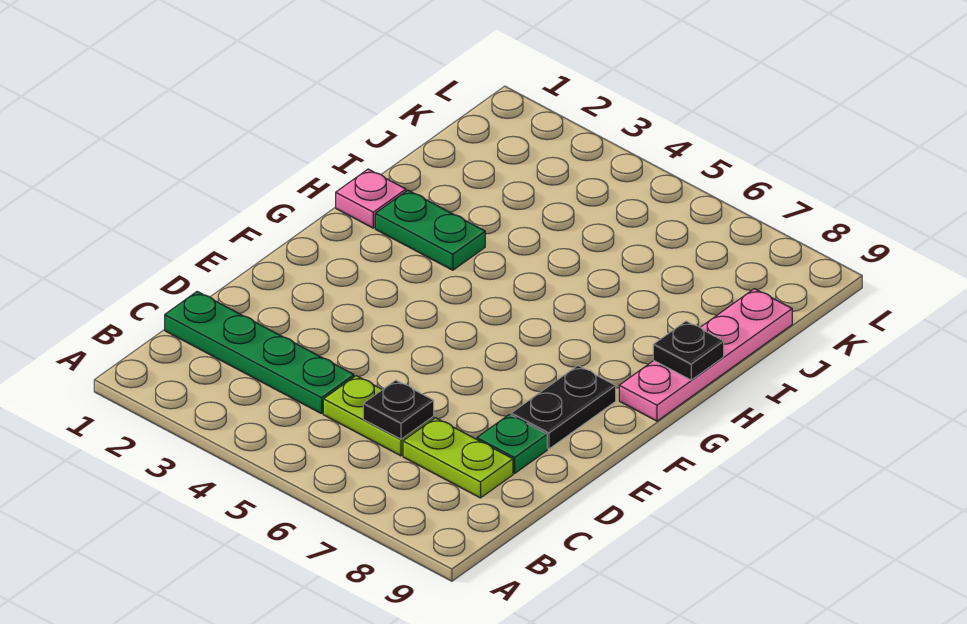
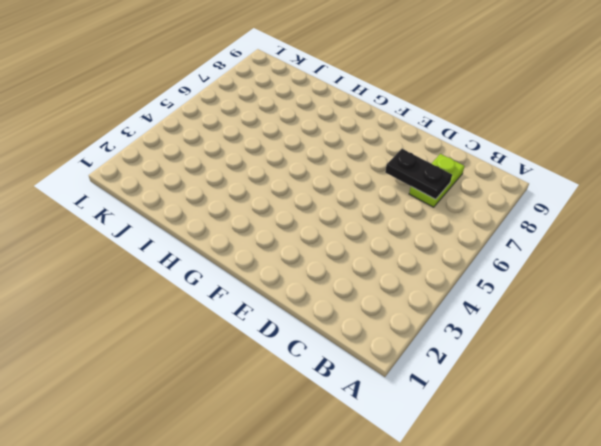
black plate C7:D7 level 2 -> black plate E8:F8 level 1
none -> green plate C1:C4 level 1
none -> lime plate C5:C6 level 1

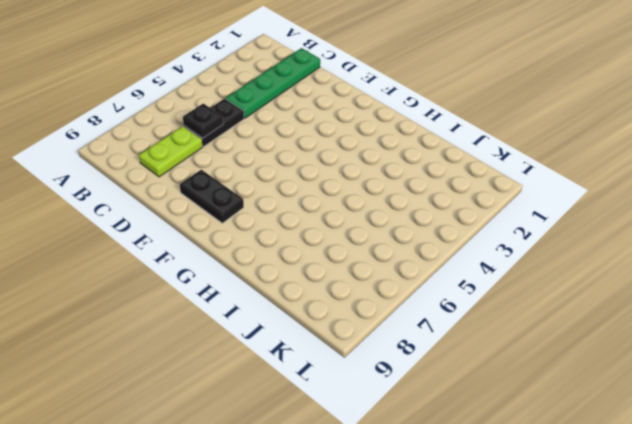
black plate C5:C6 level 1 -> lime plate C5:C6 level 1
none -> green plate D8 level 1
none -> pink plate G9:J9 level 1

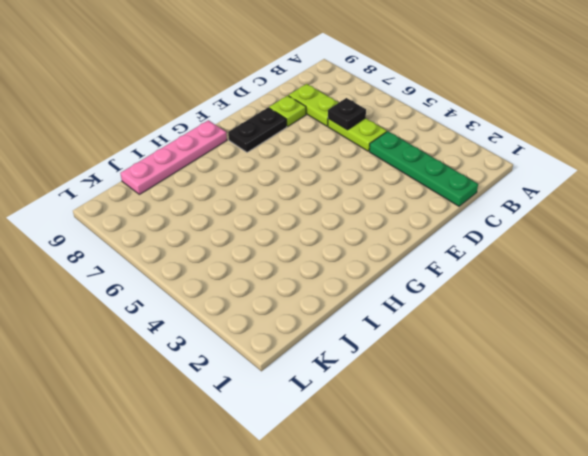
lime plate D8 level 1 -> green plate D8 level 1
none -> pink plate H1 level 1
none -> green plate H2:H3 level 1

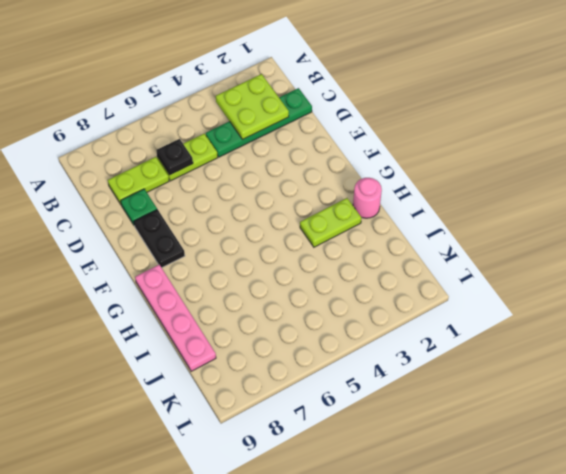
lime plate B2:C3 level 2 -> none
pink round brick H1 level 1 -> pink plate H1 level 1
lime plate H2:H3 level 1 -> green plate H2:H3 level 1
none -> black plate H9 level 2

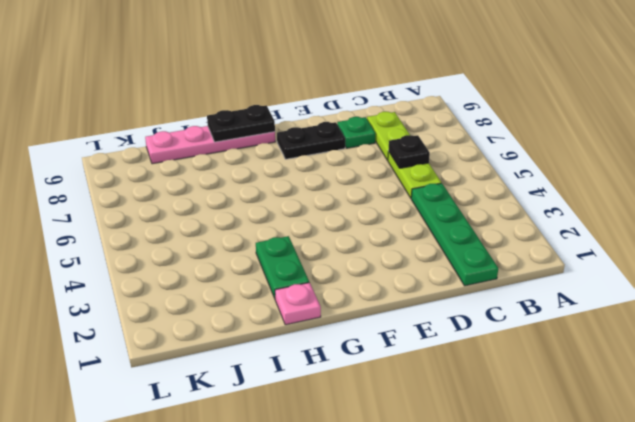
black plate G9:H9 level 2 -> black plate H9 level 2

